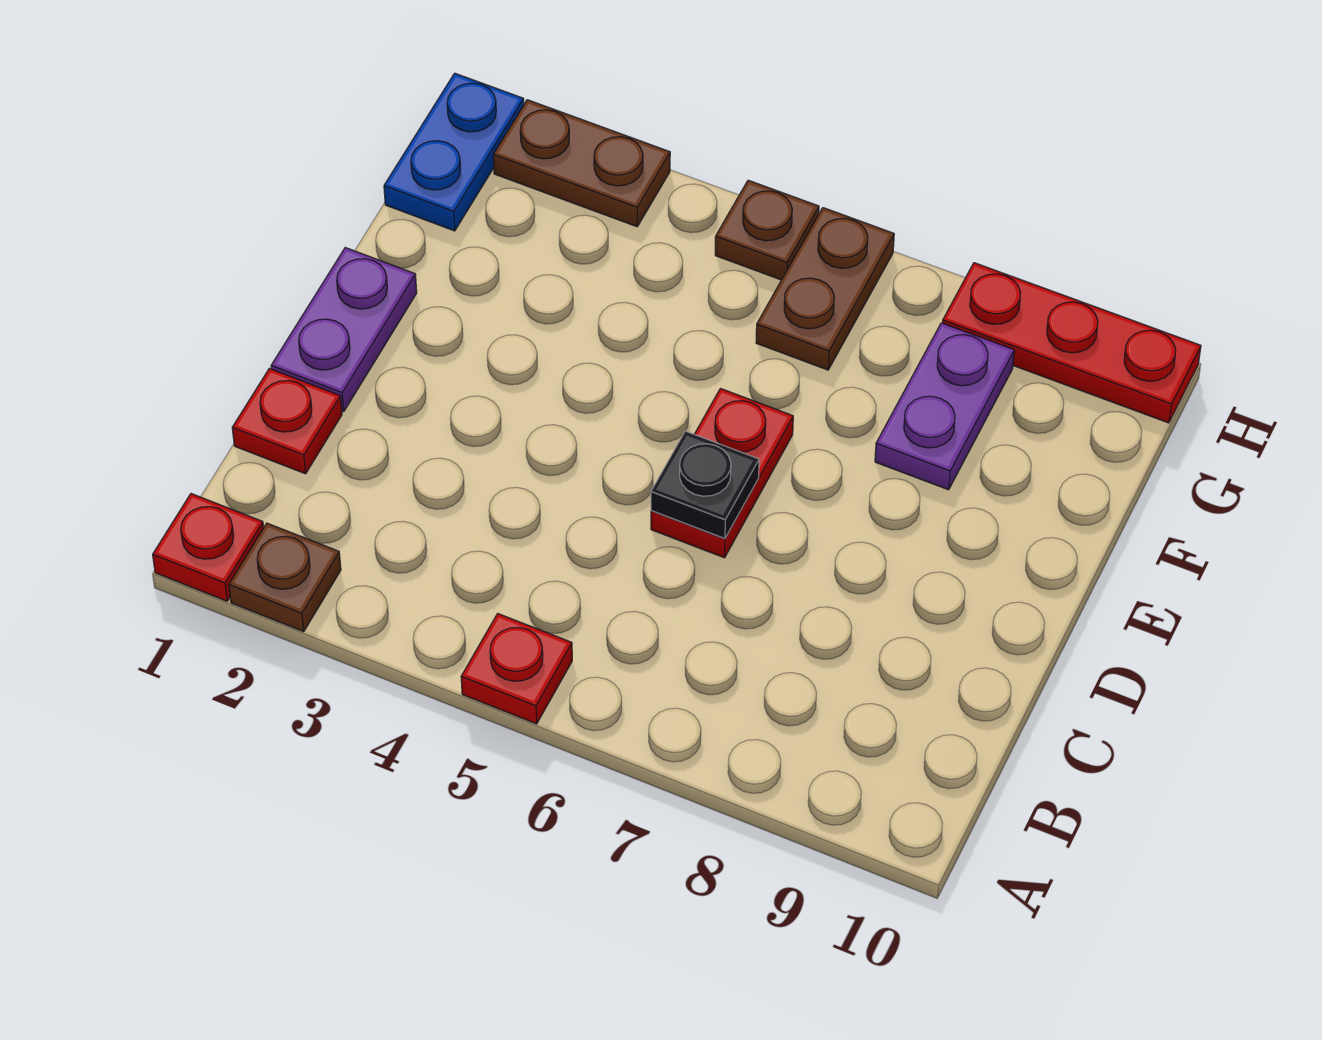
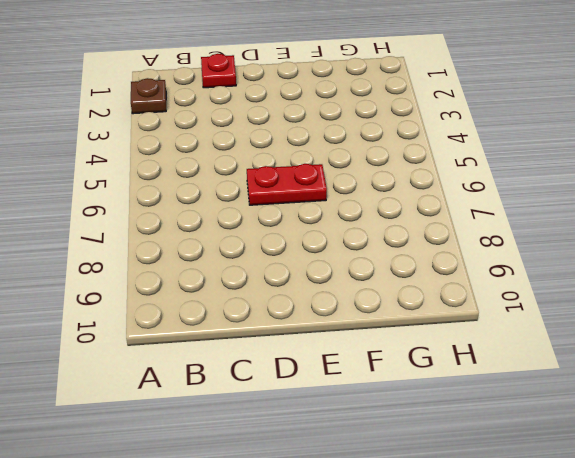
none -> red plate A1 level 1
none -> red plate A5 level 1
none -> purple plate D1:E1 level 1

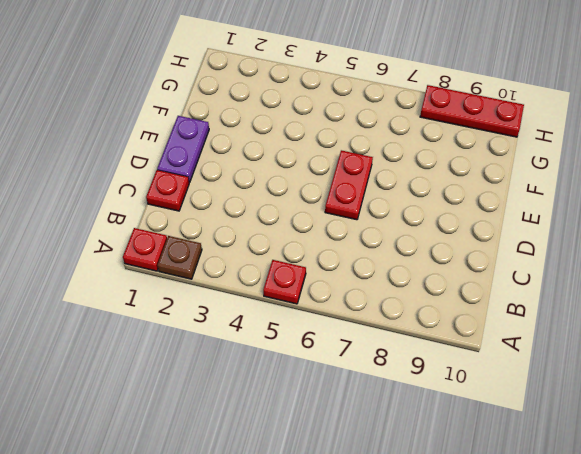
none -> purple plate F8:G8 level 1
none -> blue plate G1:H1 level 1
none -> brown plate G6:H6 level 1

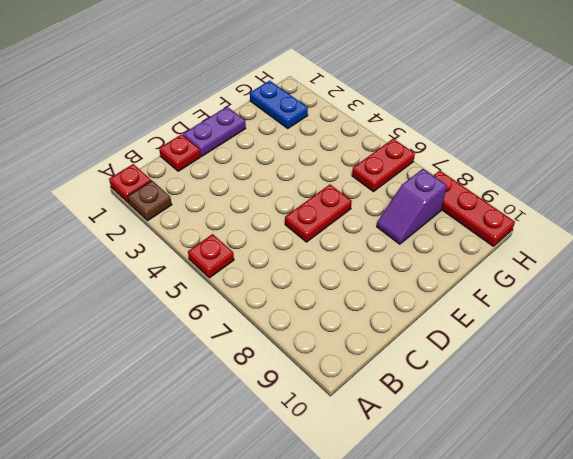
purple slope F8:G8 level 1 top G -> purple plate F8:G8 level 1
blue plate G1:G2 level 1 -> blue plate G1:H1 level 1
red plate G6:H6 level 1 -> brown plate G6:H6 level 1
none -> brown plate H2:H3 level 1
none -> brown plate H5 level 1
none -> black plate D6 level 2

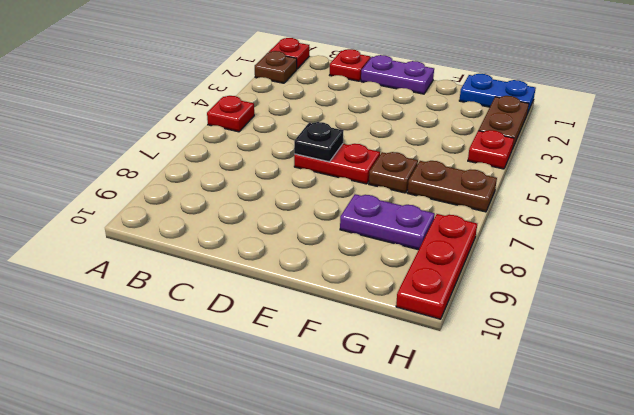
brown plate F6 level 1 -> brown plate H5 level 1
red plate H4 level 1 -> none

